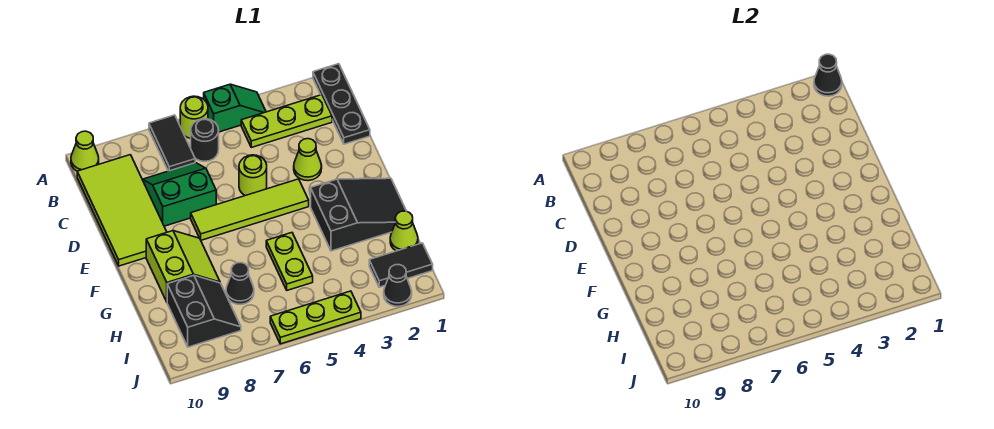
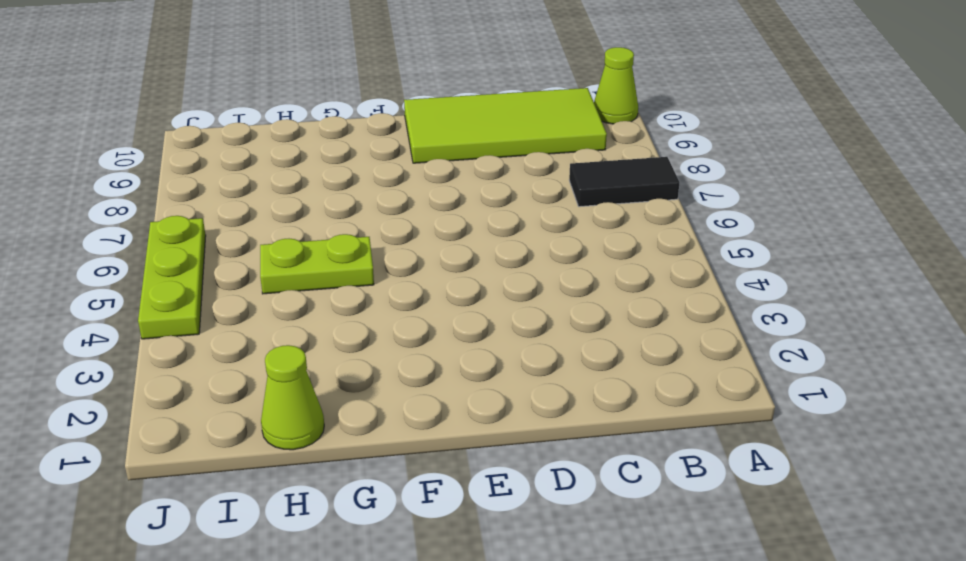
none -> black plate A1:C1 level 1
none -> green slope A4:A5 level 1 top 5
none -> lime round brick A6 level 1

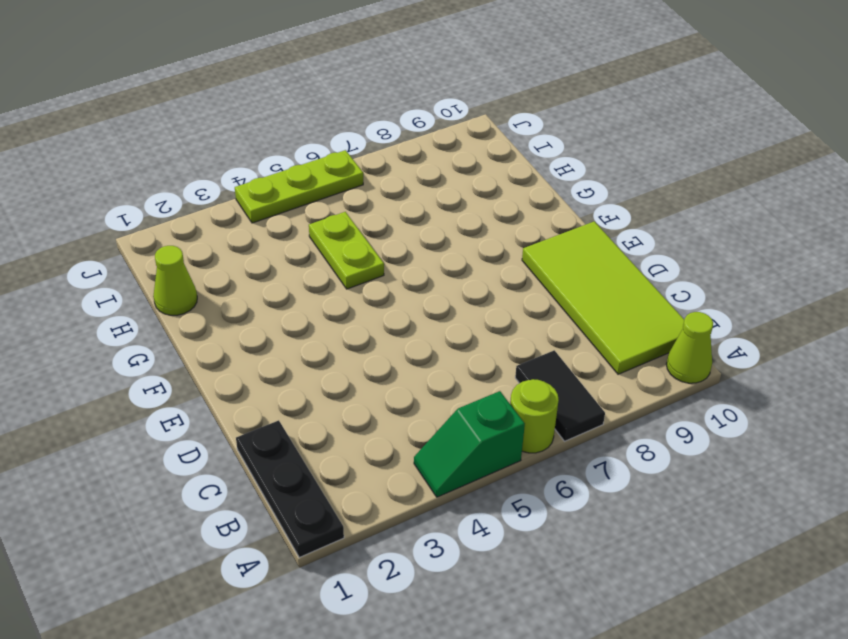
none -> lime plate B2:B4 level 1
none -> black round brick B6 level 1
none -> green slope C7:D8 level 1 top D

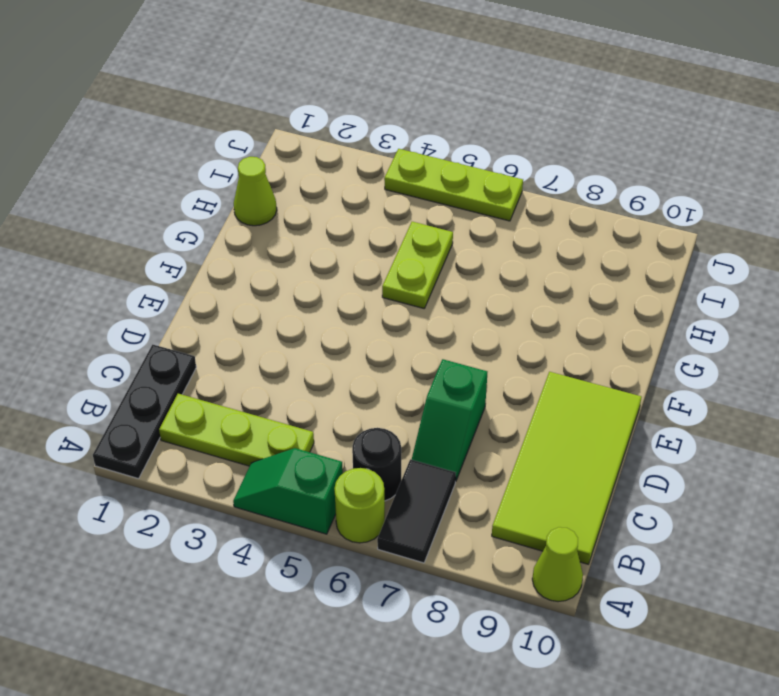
green slope C7:D7 level 1 top D -> green slope C7:D8 level 1 top D
none -> lime cone D3 level 1
none -> lime round brick D5 level 1
none -> lime tile E4:E7 level 1

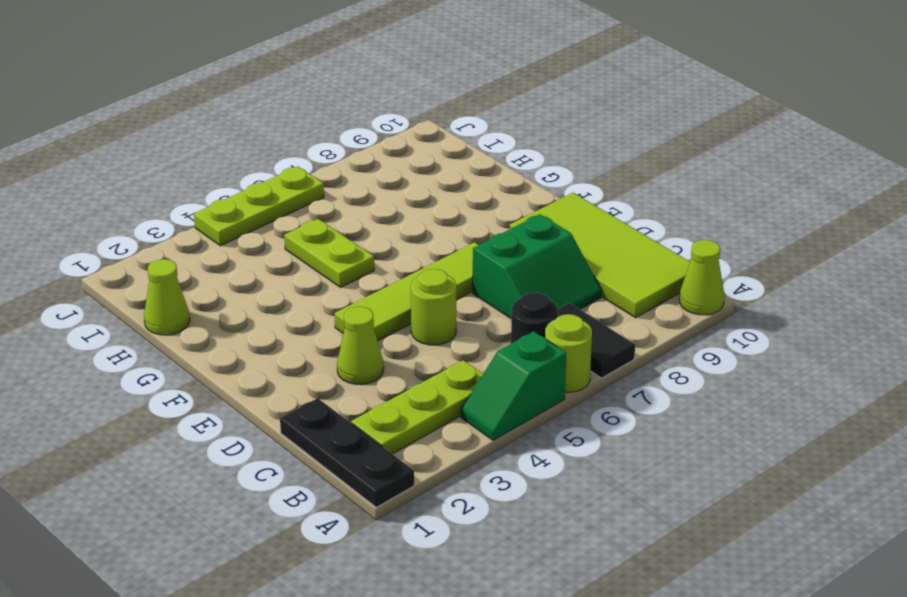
none -> black slope F1:G3 level 1 top 3
none -> lime slope F8:G9 level 1 top 9
none -> black cone H7 level 1

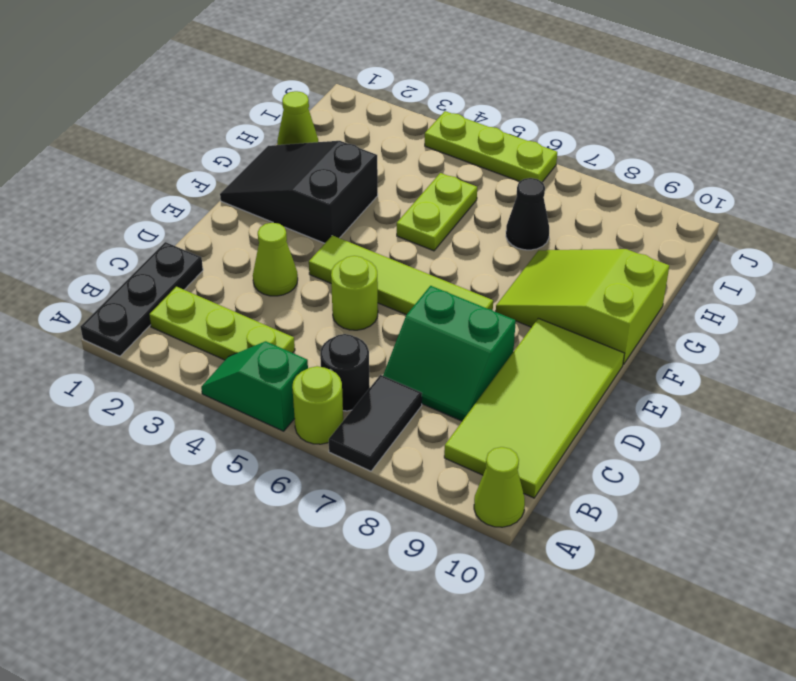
lime slope F8:G10 level 1 top 10 -> lime slope F8:G9 level 1 top 9
none -> black slope H8:I9 level 1 top 9
none -> black tile I1:I2 level 1
none -> black cone J2 level 1

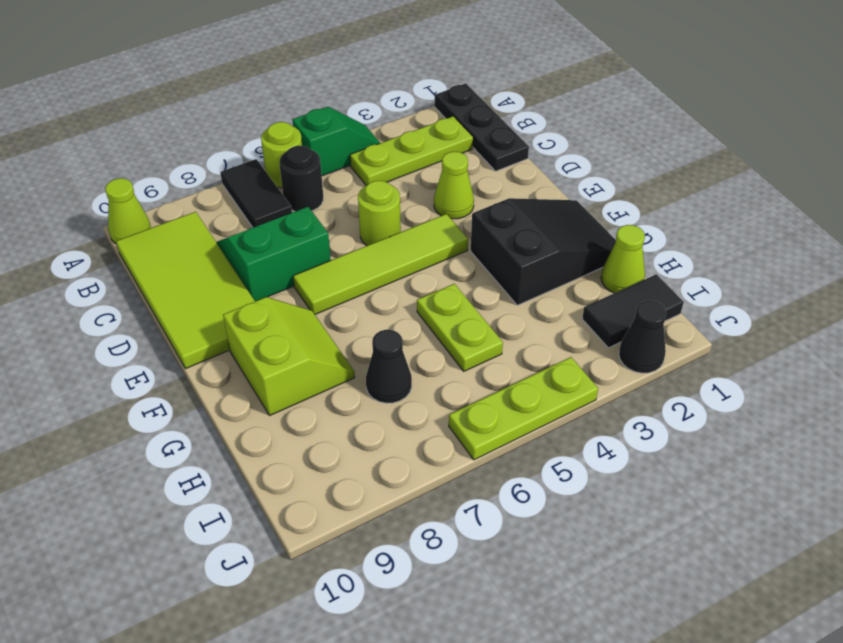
none -> black slope H8:I9 level 1 top 9
none -> black cone A1 level 2

